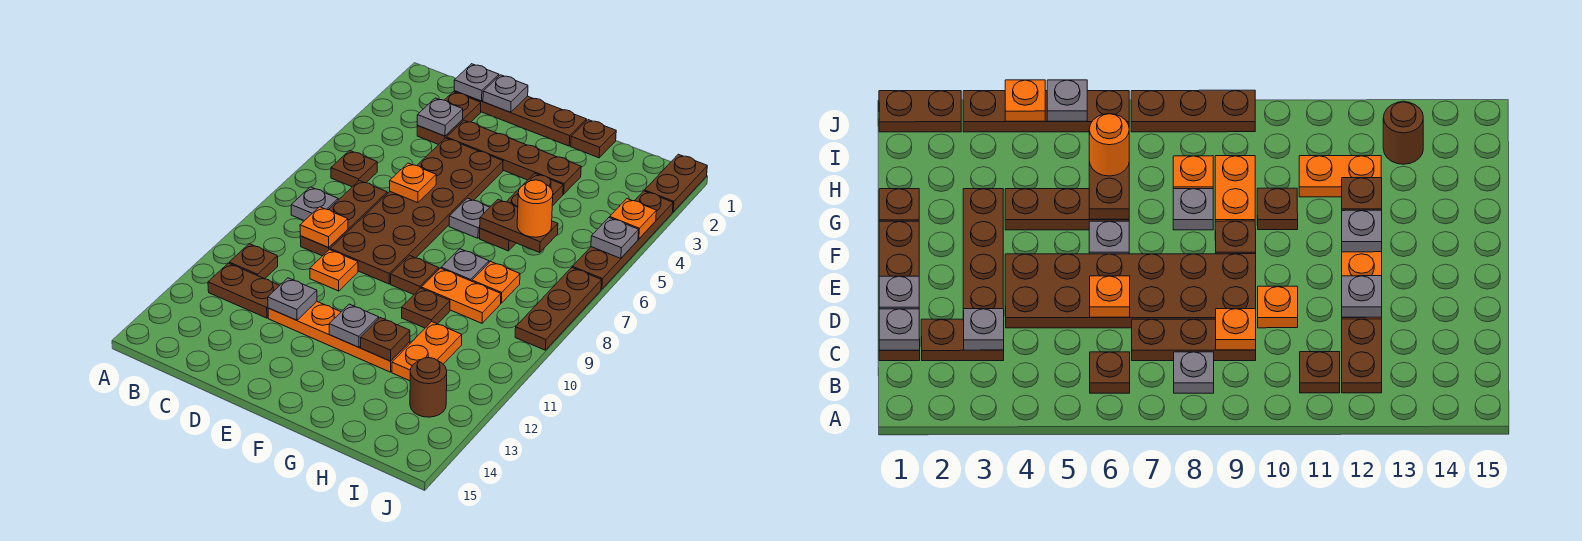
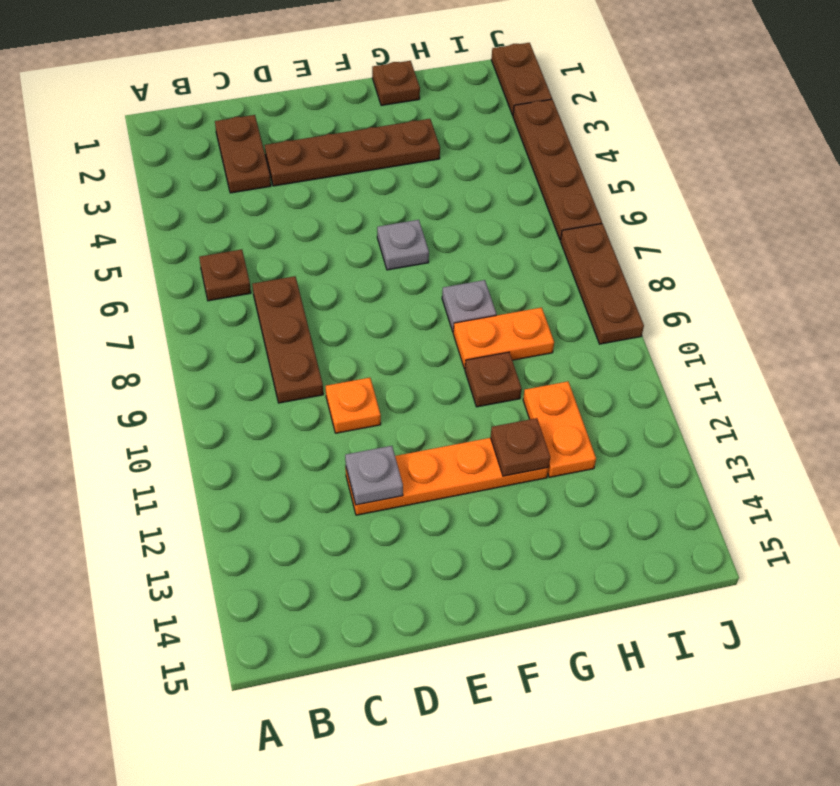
none -> grey plate B8 level 1
none -> brown plate B11 level 1
none -> brown plate B12:C12 level 1
none -> brown plate C1:F1 level 1

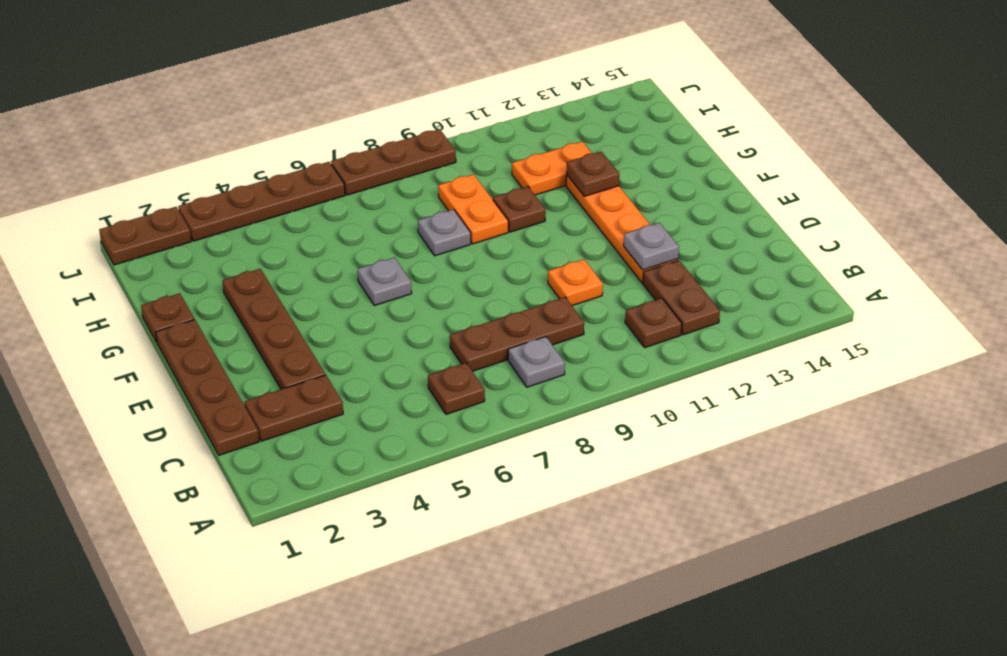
none -> brown plate D4:E9 level 1
none -> brown plate F9 level 1
none -> brown plate G4:G6 level 1
none -> orange plate H8 level 1

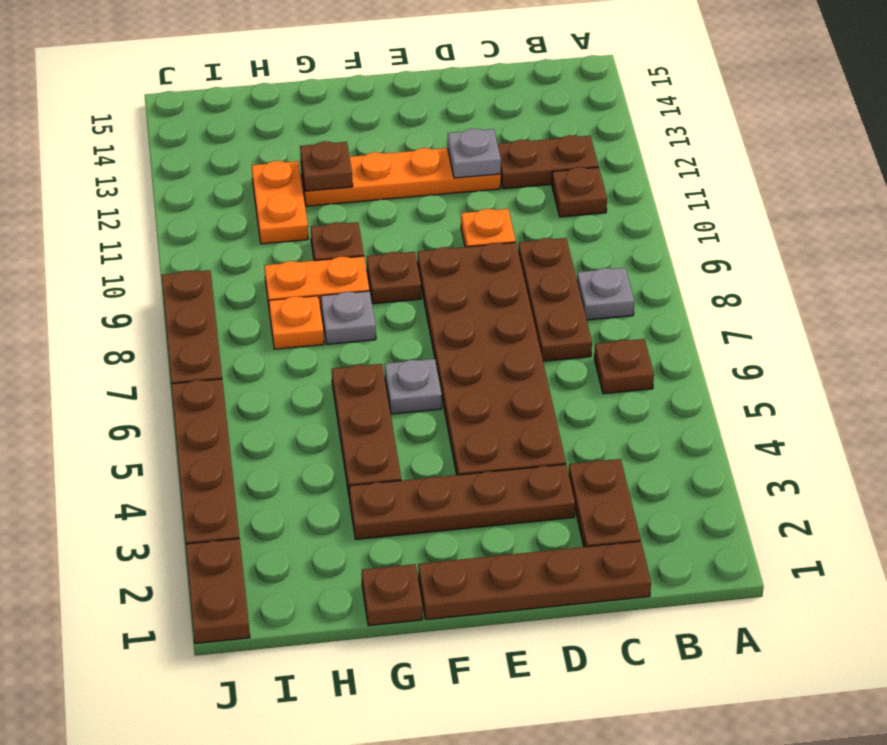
none -> brown round brick I13 level 1
none -> grey plate C1 level 2
none -> grey plate C3 level 2
none -> orange plate C9 level 2

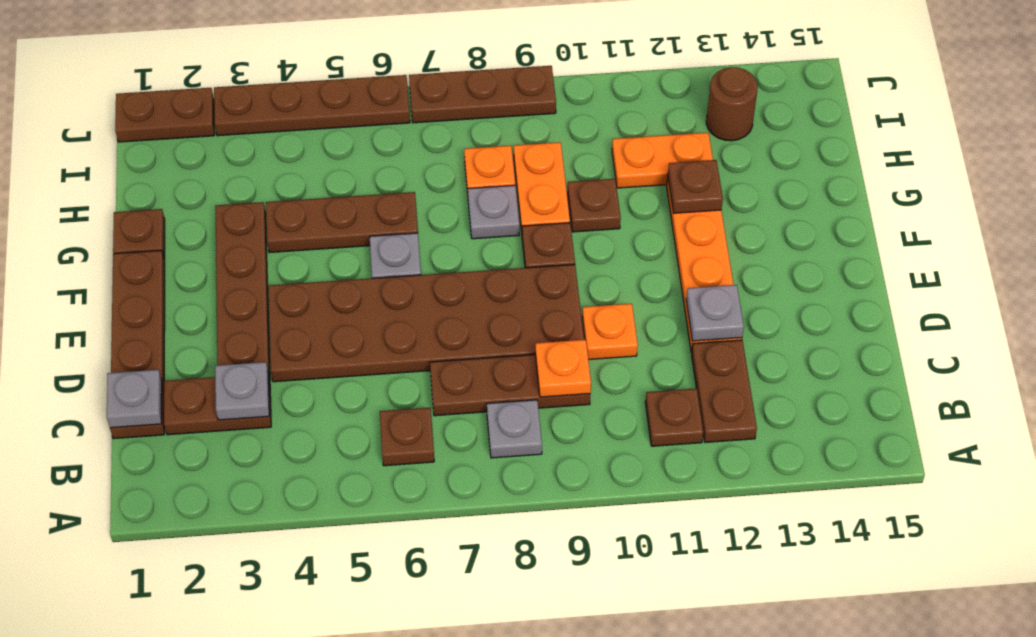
none -> grey plate D1 level 2
none -> orange plate D6 level 2
none -> grey plate F12 level 2
none -> brown plate G6:H6 level 2

